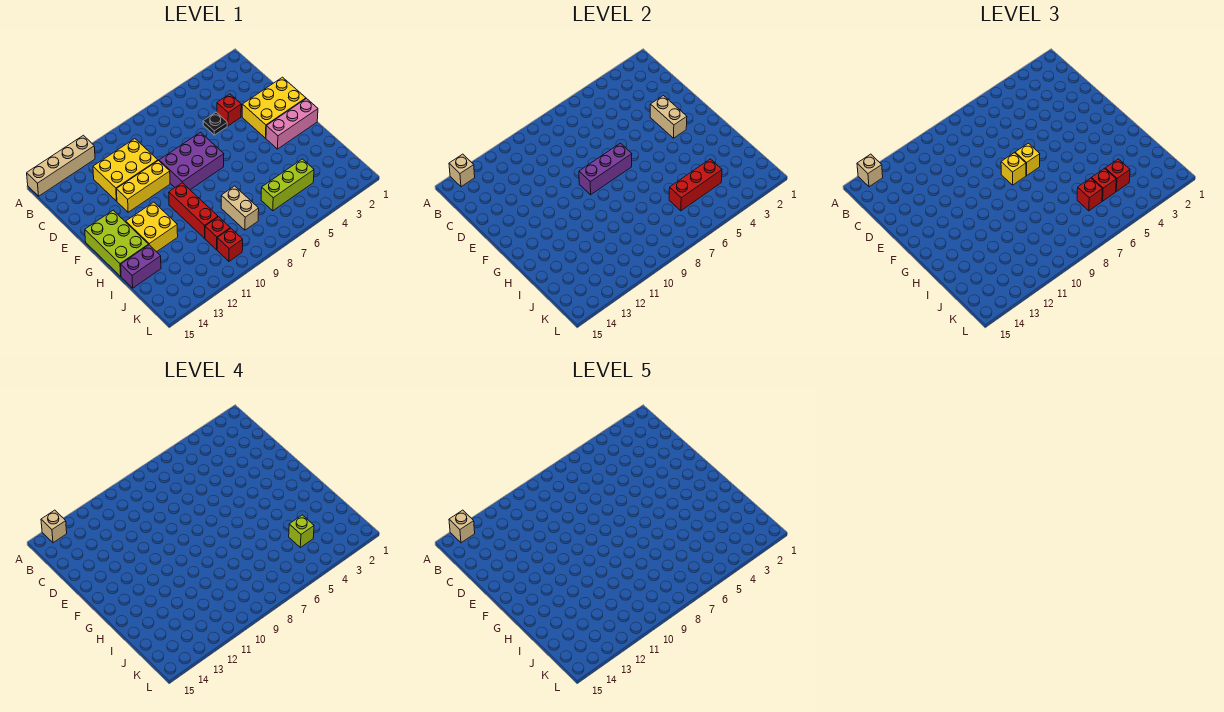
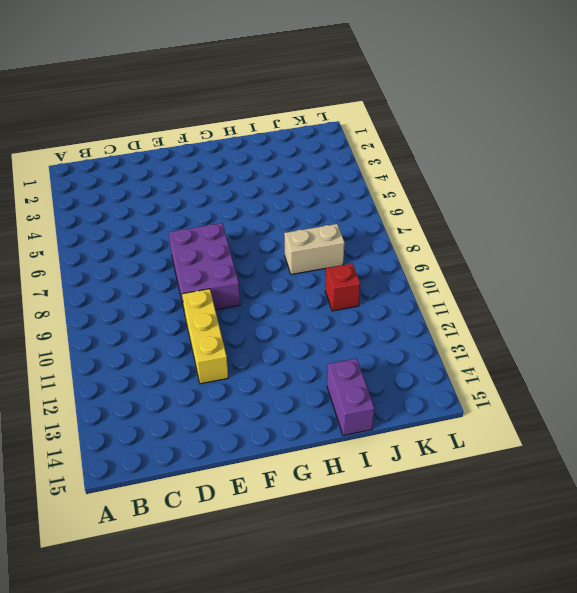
none -> tan brick A12:A15 level 1
none -> yellow brick C10:D12 level 1
none -> red brick D4 level 1

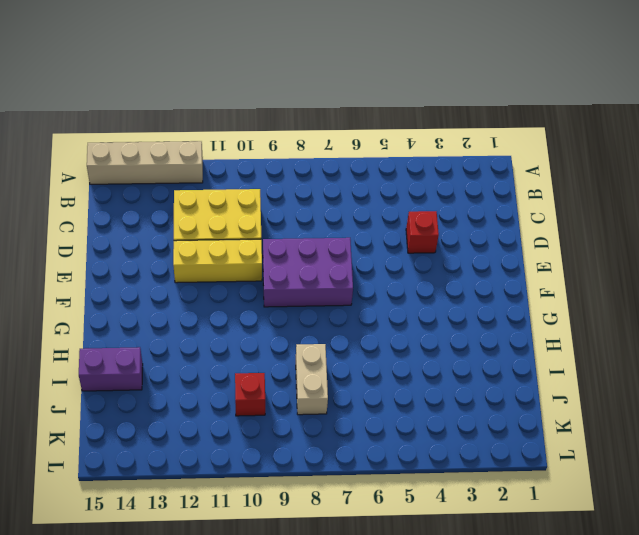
none -> black plate D5 level 1
none -> yellow brick E1:F3 level 1
none -> lime brick F14:H15 level 1

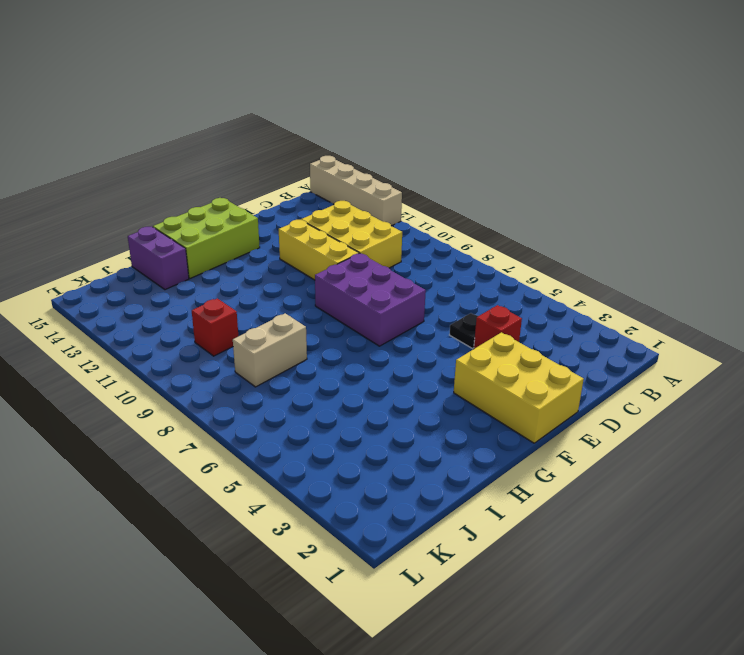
none -> pink brick G1:G3 level 1
none -> red brick G10:I10 level 1
none -> yellow brick G12:H13 level 1

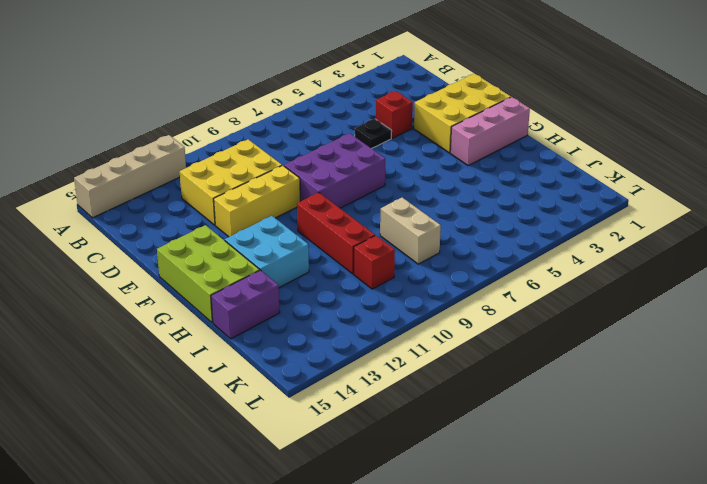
cyan brick G12:H13 level 1 -> yellow brick G12:H13 level 1
none -> lime brick J4:J6 level 1
none -> red brick K10 level 1
none -> tan brick A14 level 2

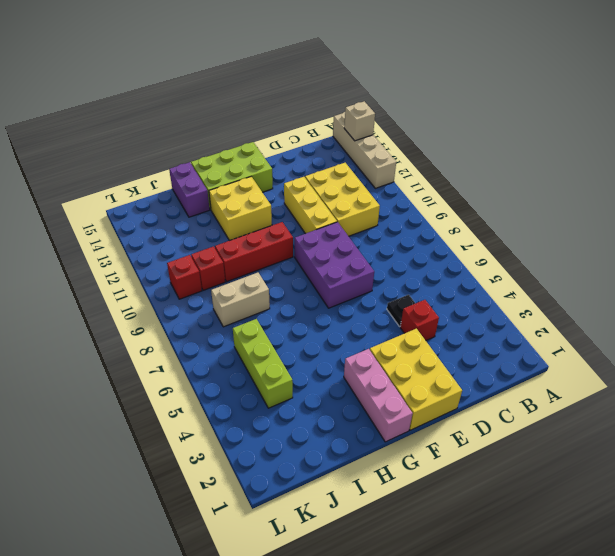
none -> tan brick E3:F3 level 2
none -> purple brick F7:F9 level 2
none -> red brick J4:J6 level 2

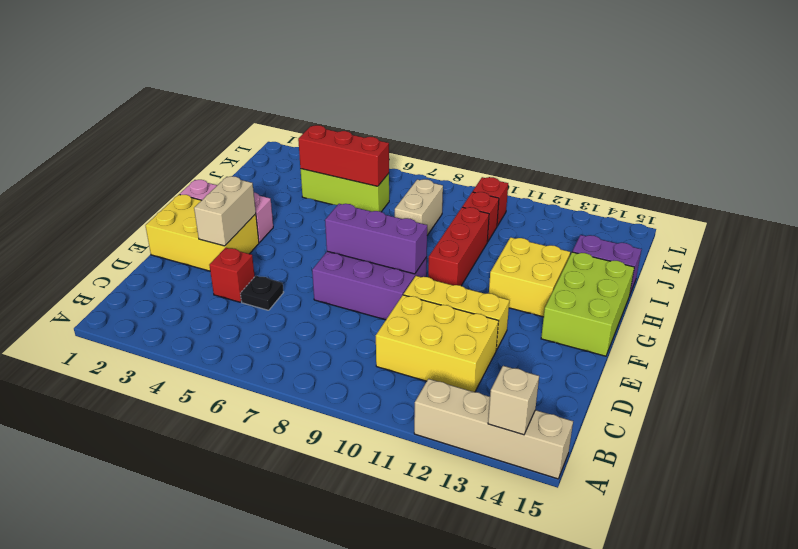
none -> tan brick A14 level 3
none -> yellow brick F7 level 3
none -> yellow brick F8 level 3

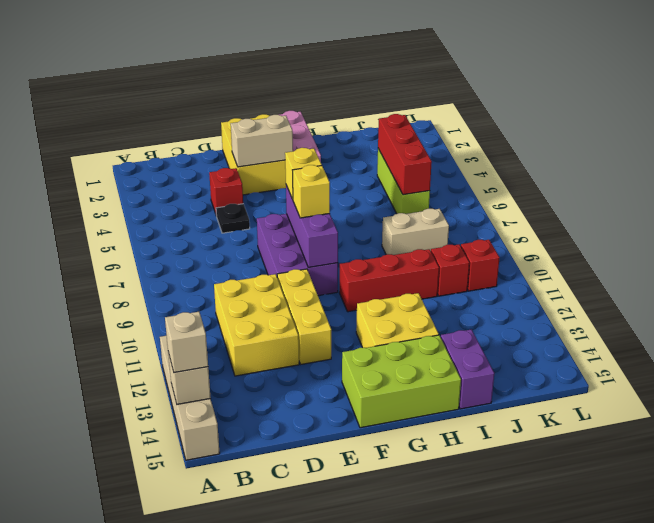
none -> red brick J4 level 3
none -> red brick J5 level 3
none -> red brick J6 level 3

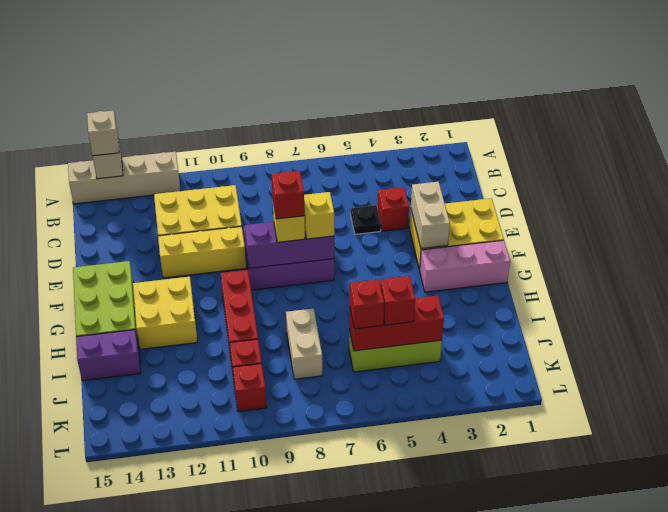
red brick F8 level 4 -> red brick J4 level 3
none -> tan brick A14 level 4
none -> lime brick J4 level 4
none -> tan brick A14 level 5

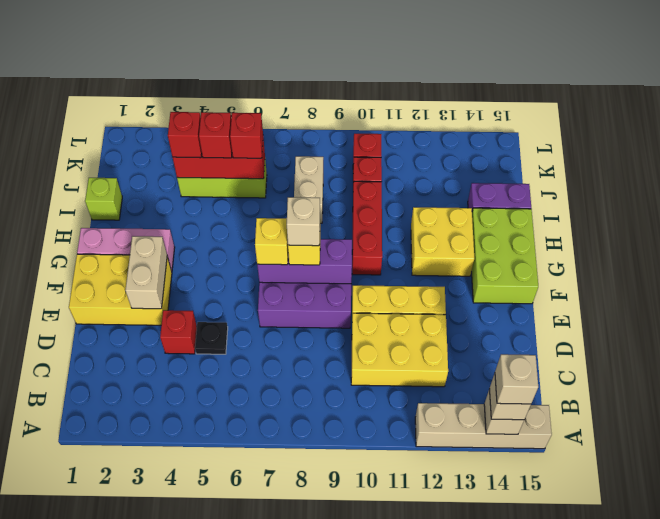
tan brick F8 level 4 -> tan brick A14 level 5
lime brick I1 level 1 -> lime brick J4 level 4

